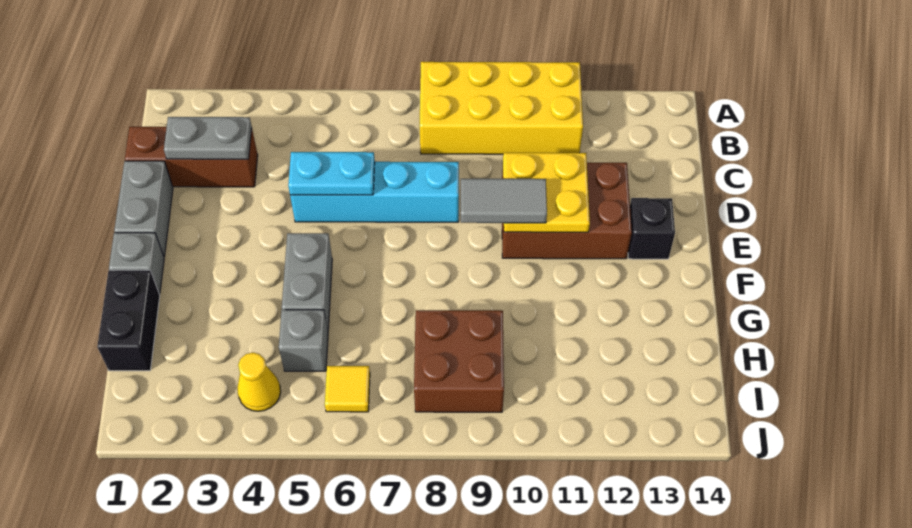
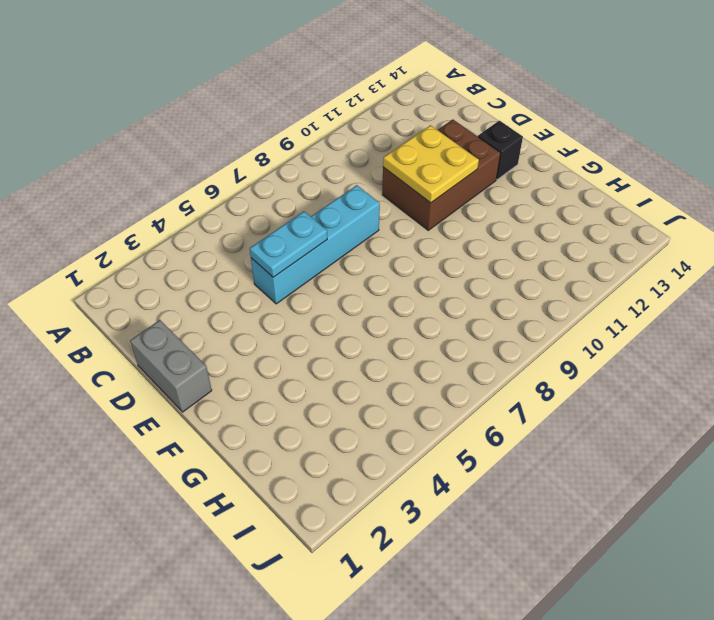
none -> yellow brick A8:B11 level 1
none -> brown brick C1:C3 level 1
none -> grey brick F1 level 1

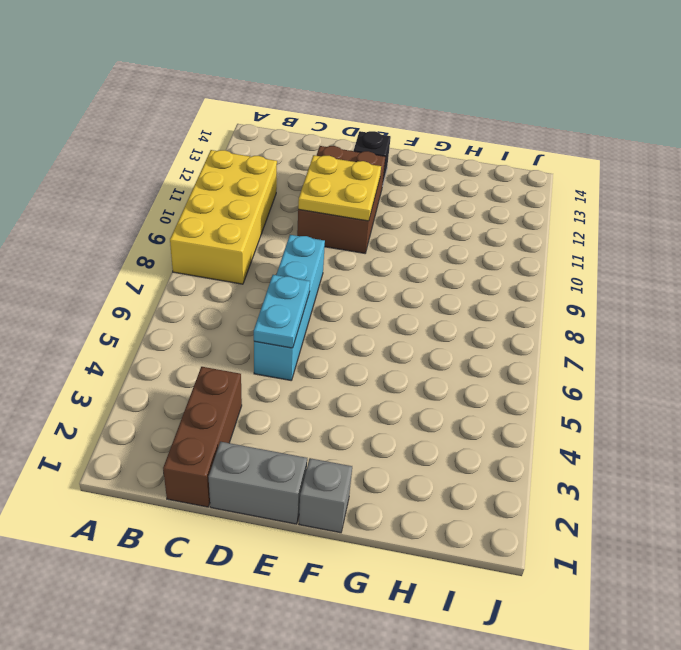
none -> grey brick F5:G5 level 1
none -> black brick G1:H1 level 1
none -> grey brick H5 level 1

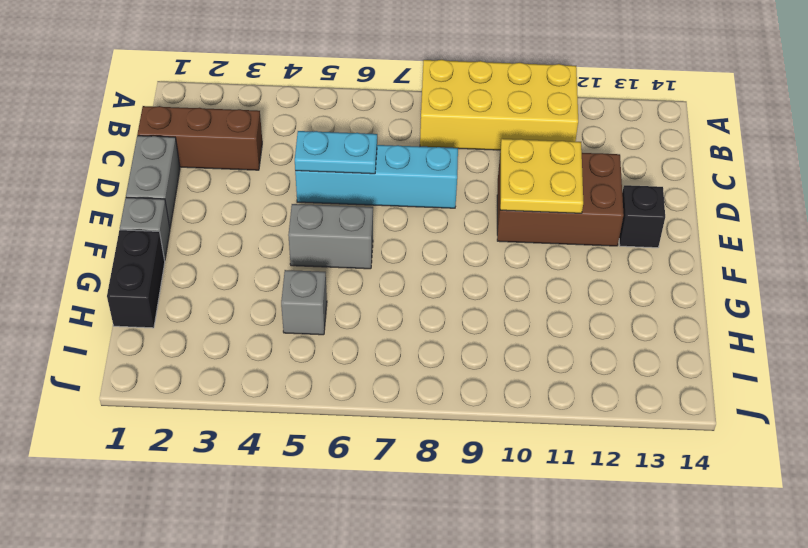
grey brick F5:F6 level 1 -> grey brick F5:G5 level 1
none -> brown brick H8:I9 level 1
none -> yellow cone I4 level 1
none -> yellow tile I6 level 1

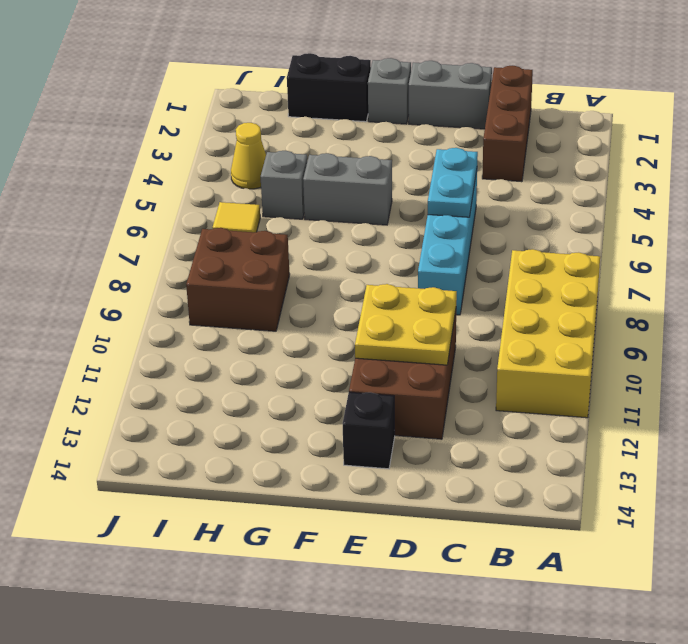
none -> grey plate C2:C3 level 2
none -> grey tile E9:E10 level 3

